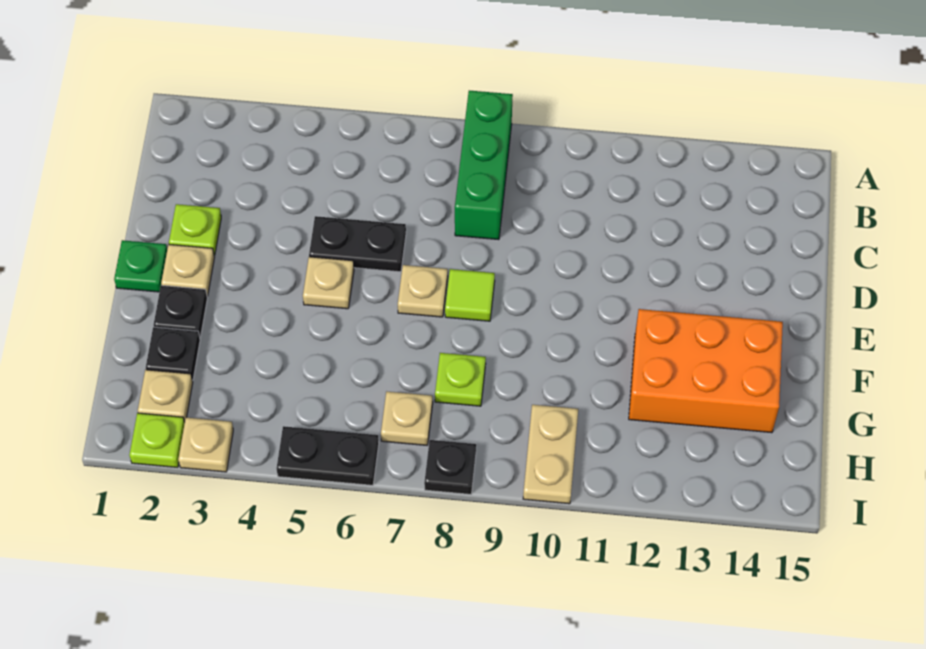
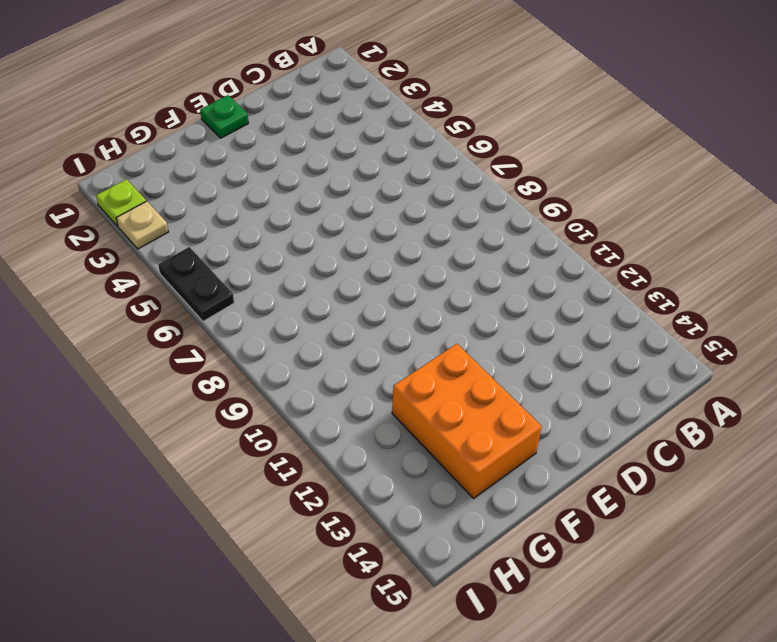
none -> green brick A8:C8 level 1
none -> lime plate D2 level 1
none -> black plate D5:D6 level 1

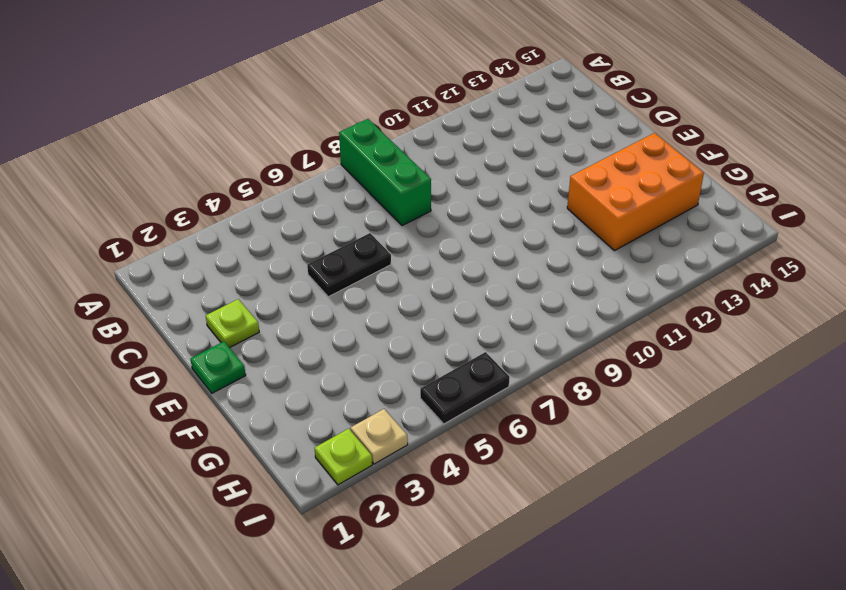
none -> tan plate E2 level 1
none -> tan plate E5 level 1
none -> tan plate E7 level 1

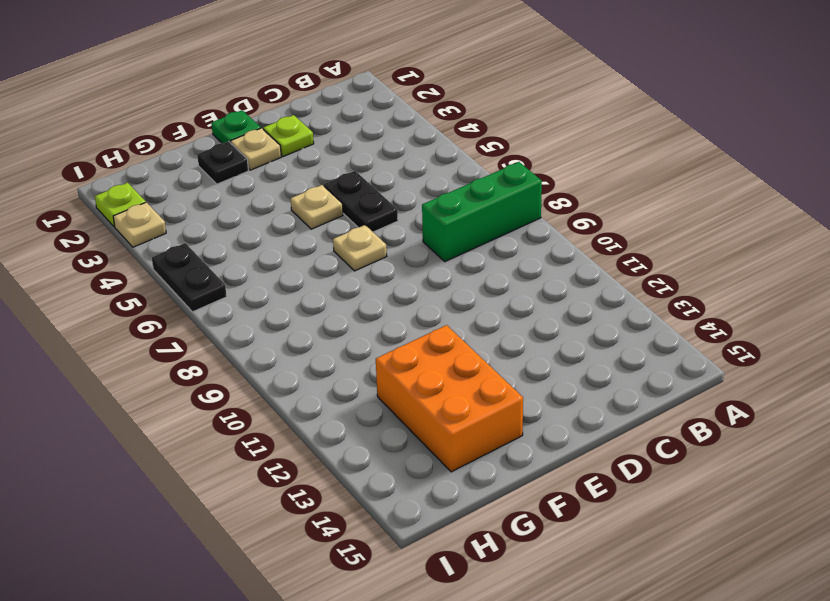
none -> lime tile E8 level 1
none -> black plate G2 level 1
none -> lime plate G8 level 1

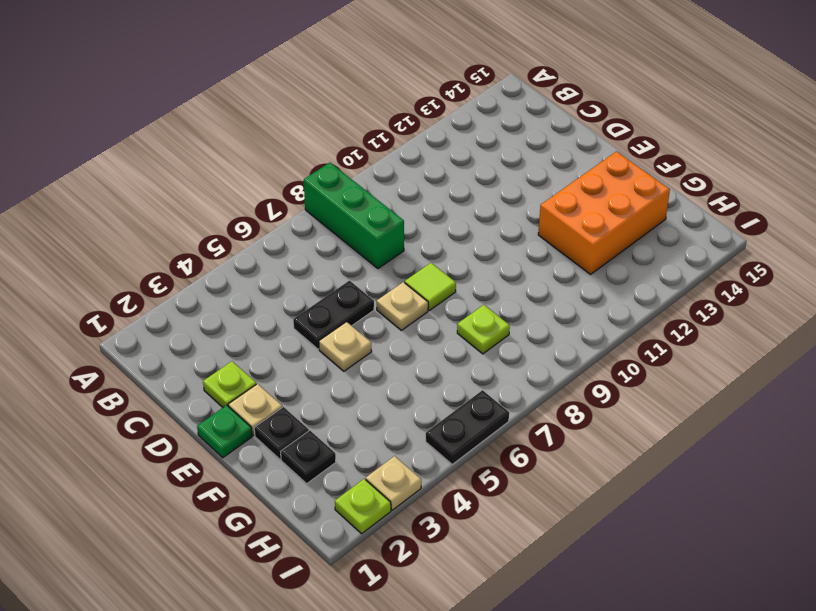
none -> tan plate H2 level 1
none -> tan plate H7 level 1
none -> tan plate H10:I10 level 1

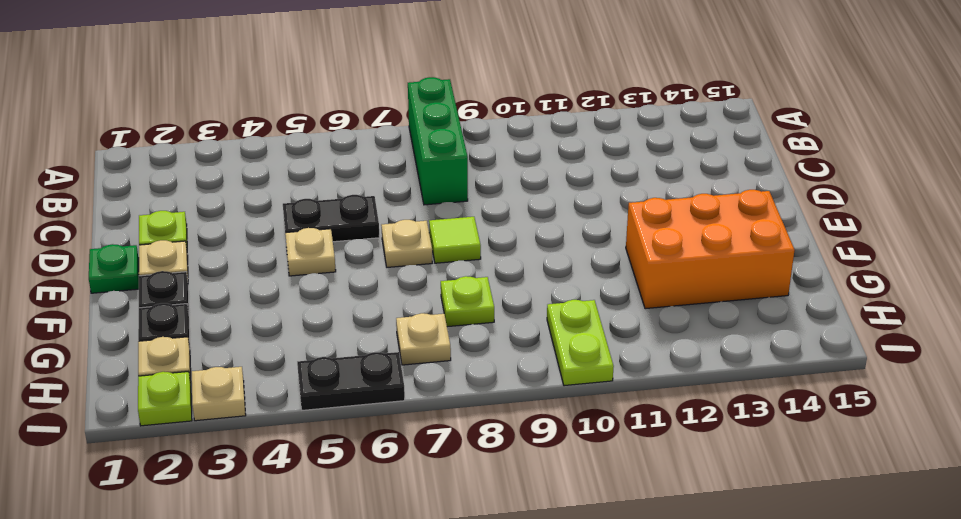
lime plate H10:I10 level 1 -> tan plate H10:I10 level 1
none -> black plate I8 level 1

